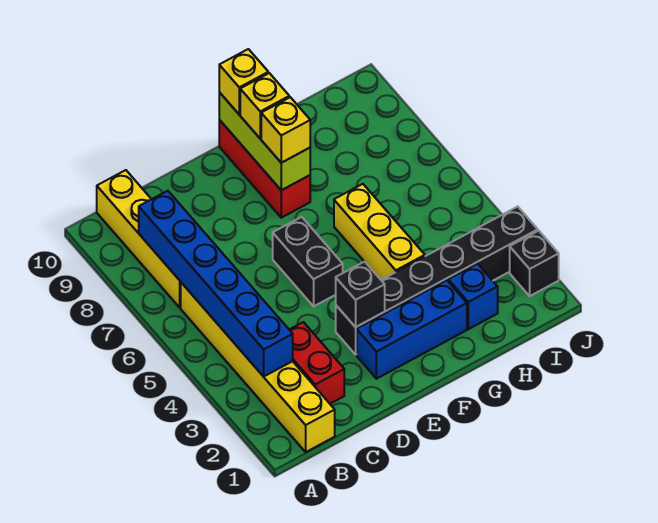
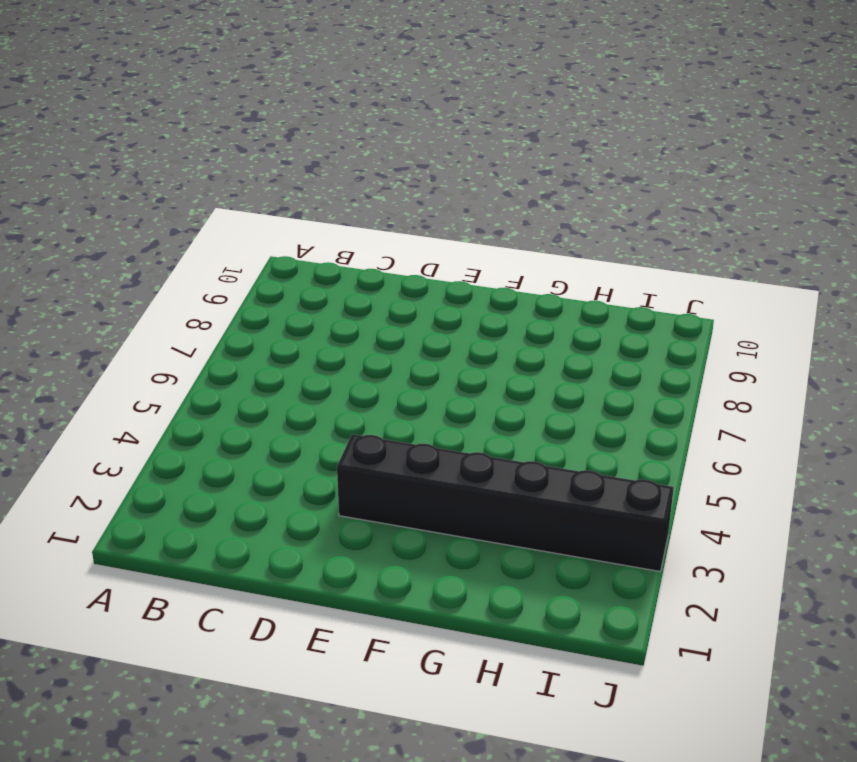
none -> yellow brick B1:B6 level 1
none -> yellow brick B7:B10 level 1
none -> red brick C2:C3 level 1

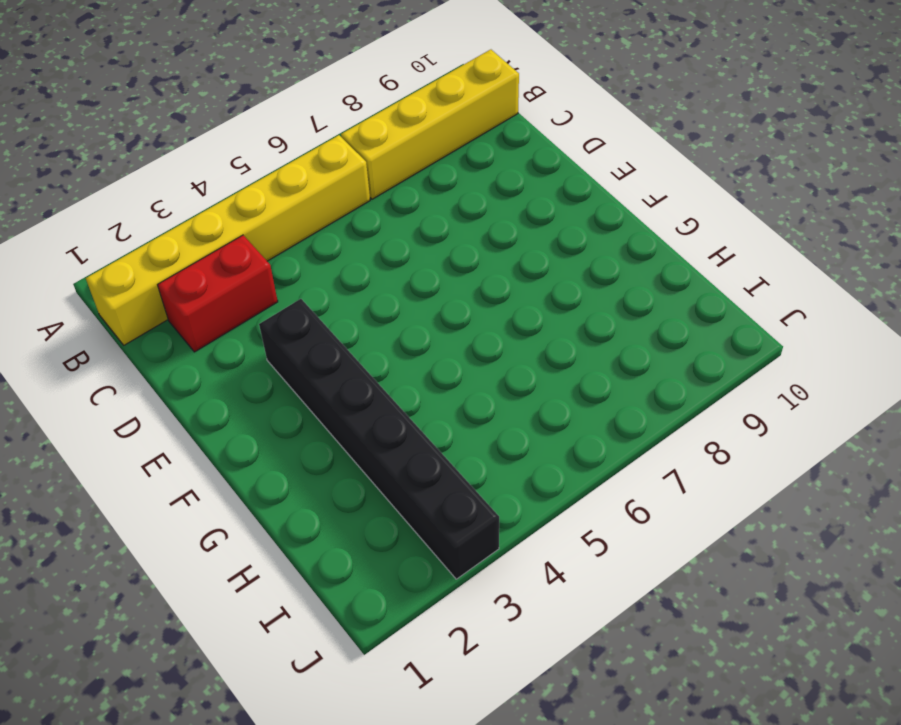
none -> blue brick E2:G2 level 1
none -> black brick E5:E6 level 1
none -> red brick F8:F10 level 1

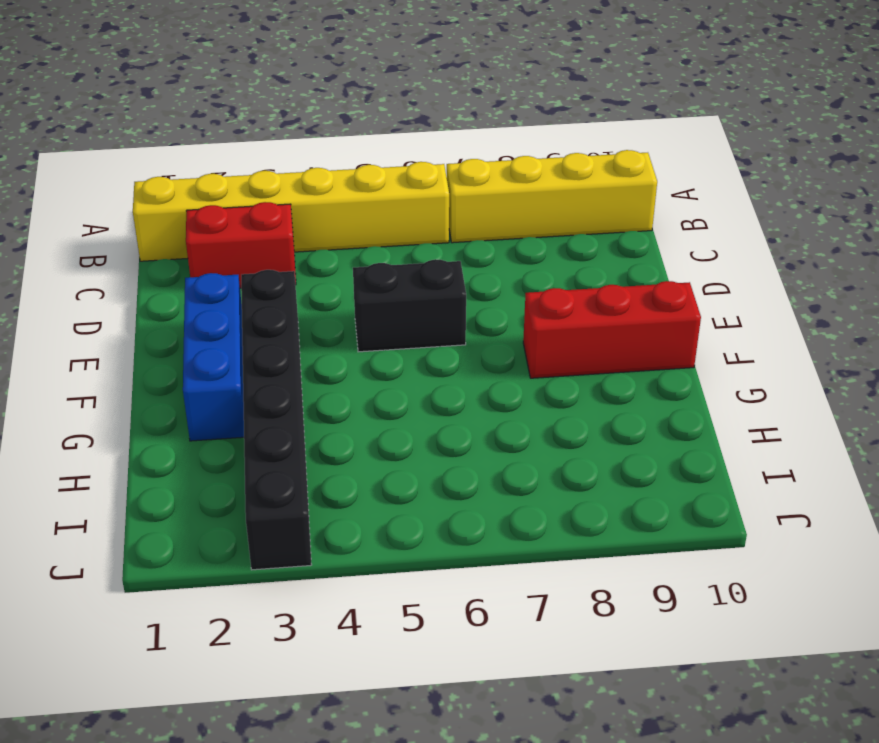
none -> yellow brick G4:G6 level 1
none -> blue brick H2 level 1
none -> black brick J2 level 1

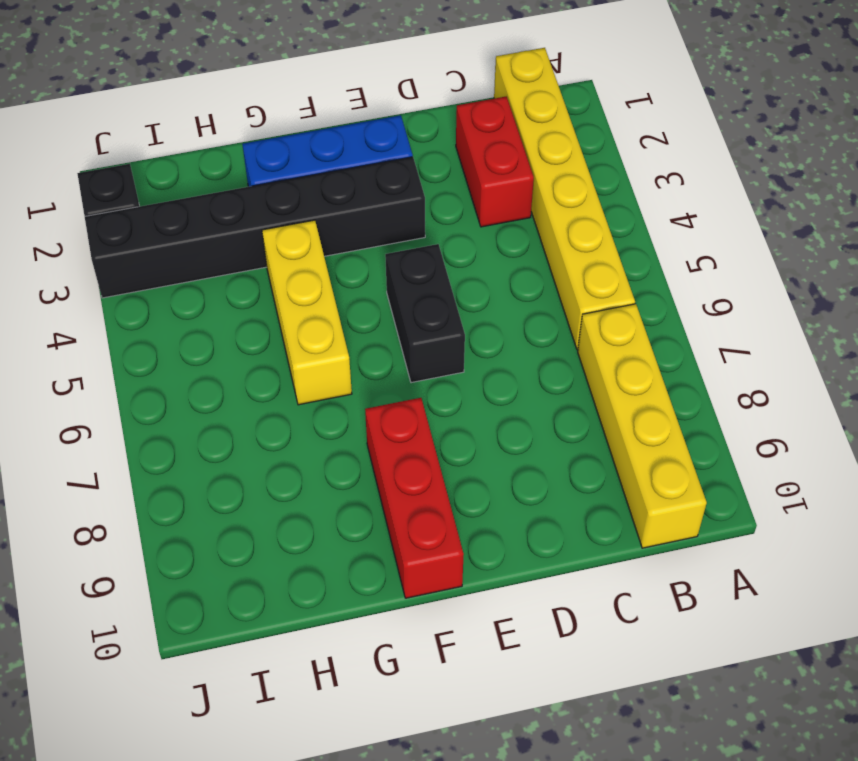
none -> blue brick H2 level 1
none -> blue brick B3:B8 level 2
none -> black brick E3 level 2

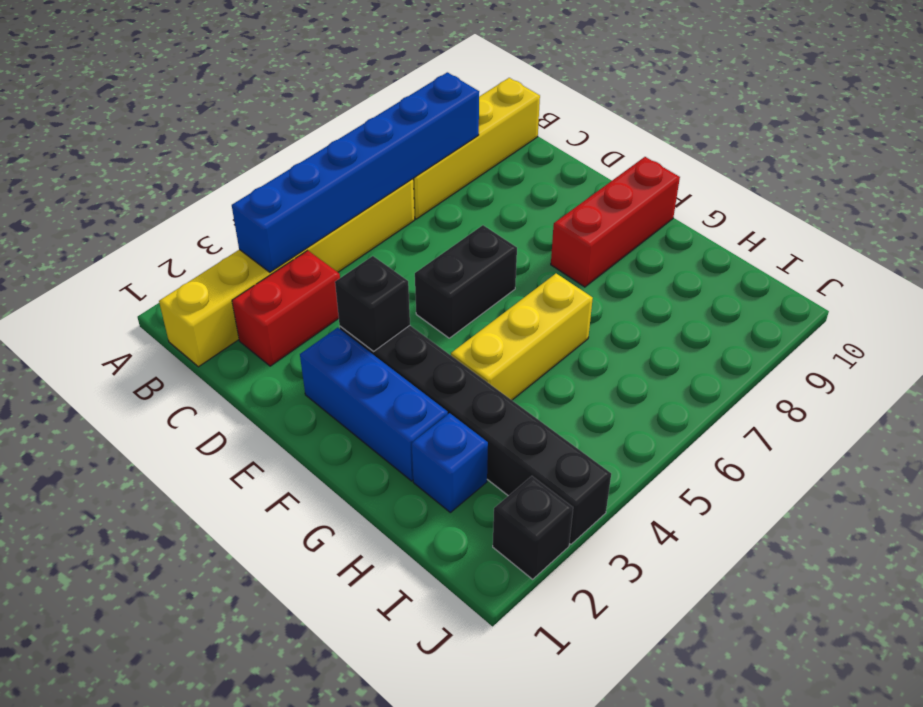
none -> lime brick F8:F10 level 2
none -> yellow brick F8 level 3
none -> yellow brick F9 level 3

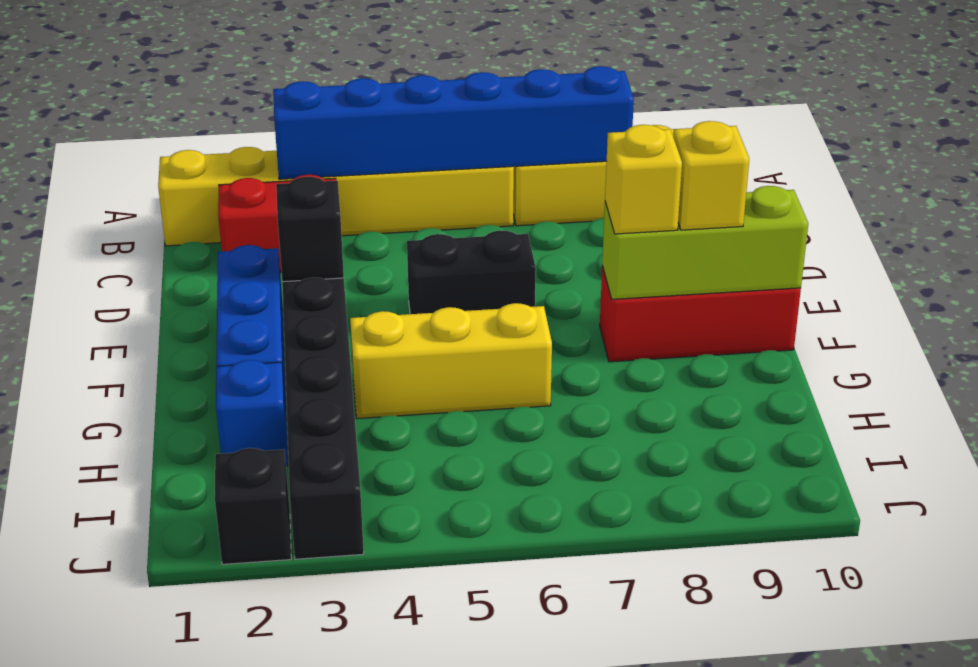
none -> yellow brick F10 level 3

